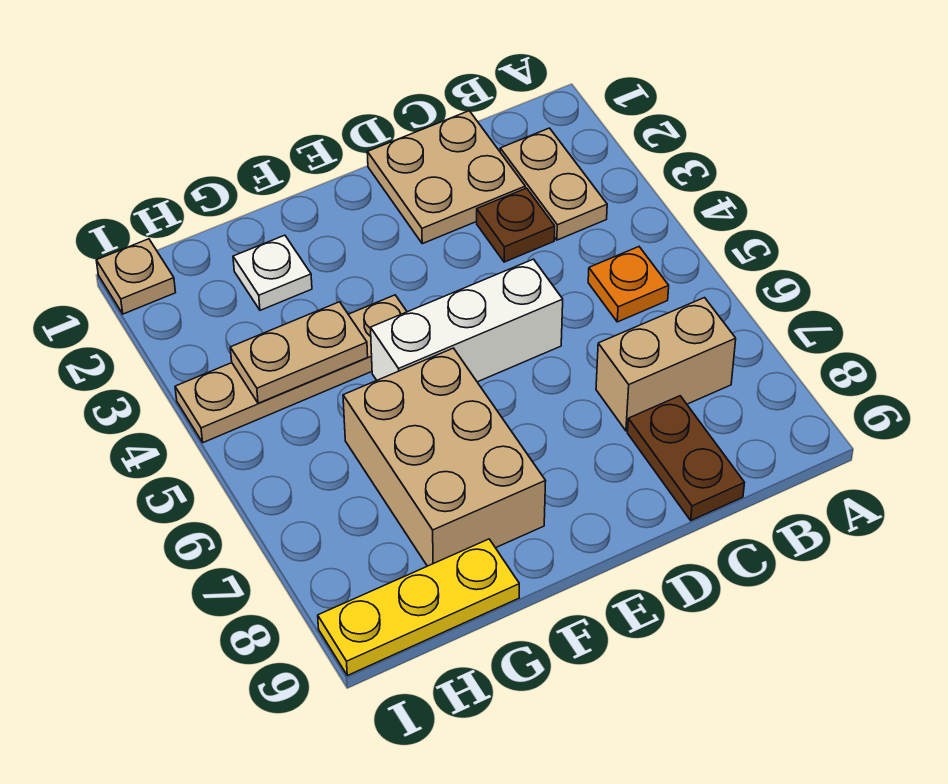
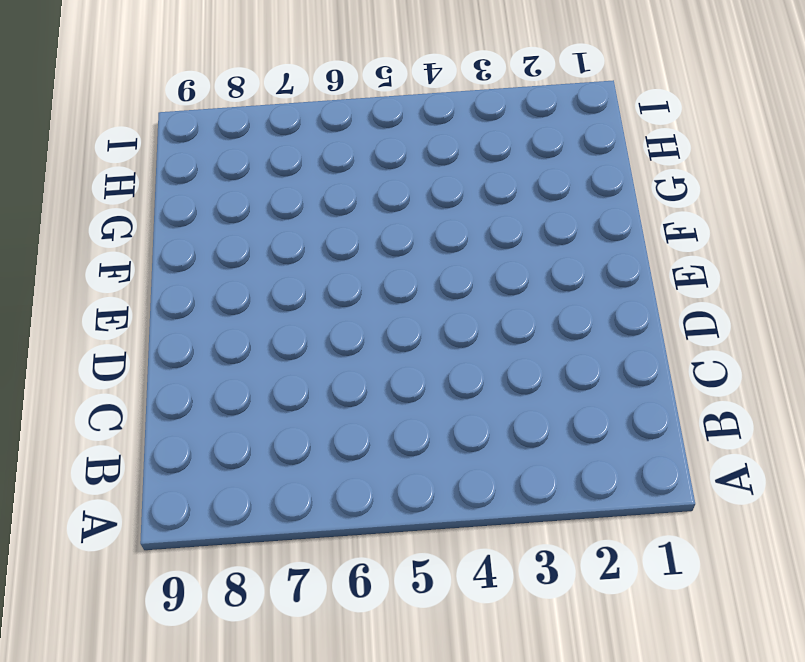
none -> tan plate B2:B3 level 1
none -> orange plate B5 level 1
none -> tan brick B7:C7 level 1

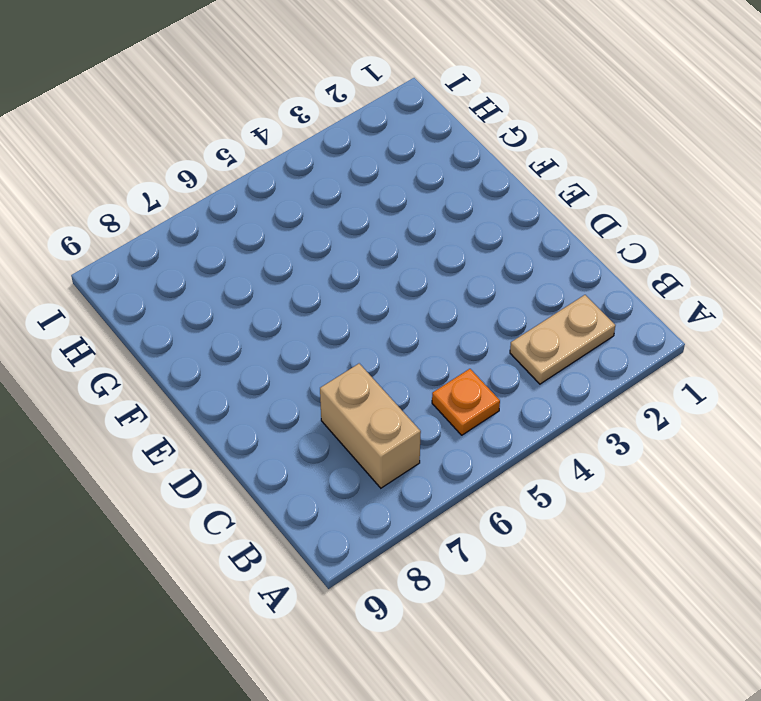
none -> tan plate C1:D2 level 1
none -> brown plate C3 level 1
none -> brown plate C8:C9 level 1

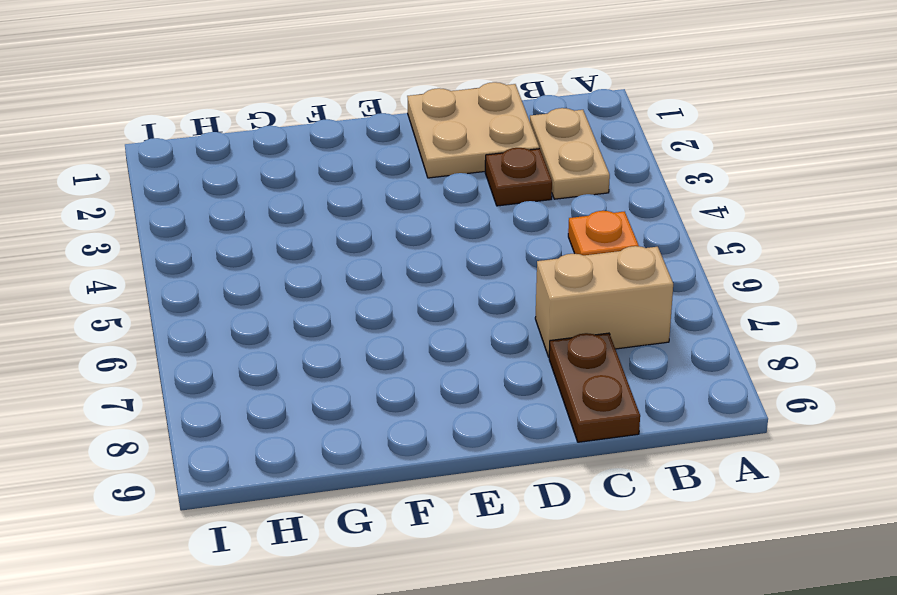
none -> white brick D5:F5 level 1
none -> tan plate F4:I4 level 1
none -> tan brick F6:G8 level 1

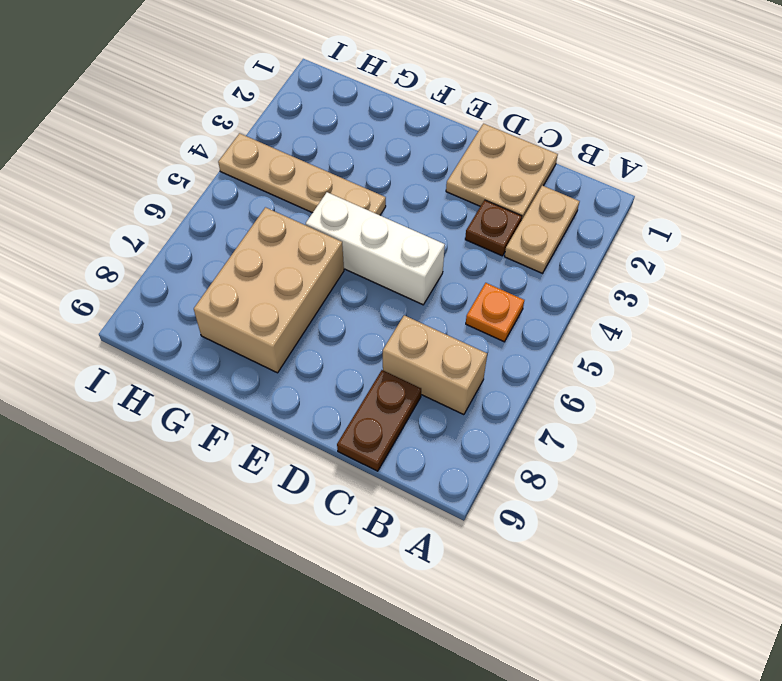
none -> white plate G2 level 1
none -> yellow plate G9:I9 level 1
none -> tan plate I1 level 1

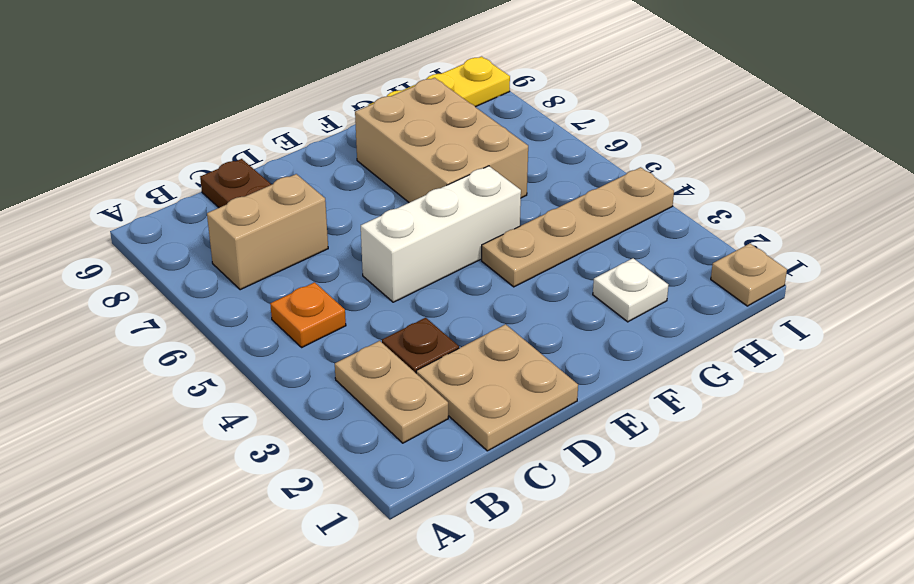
none -> tan plate G4:H4 level 2

